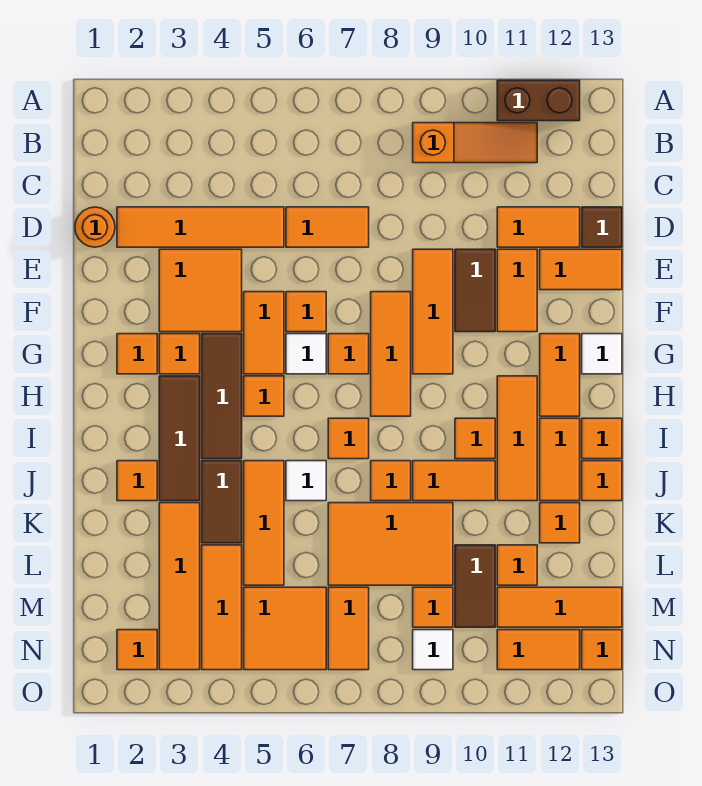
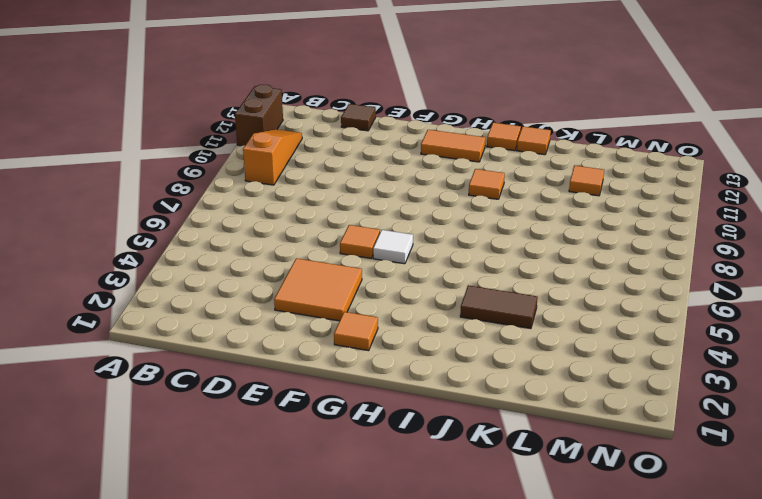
none -> orange round brick D1 level 1
none -> orange tile D2:D5 level 1
none -> orange tile D6:D7 level 1
none -> orange tile D11:D12 level 1

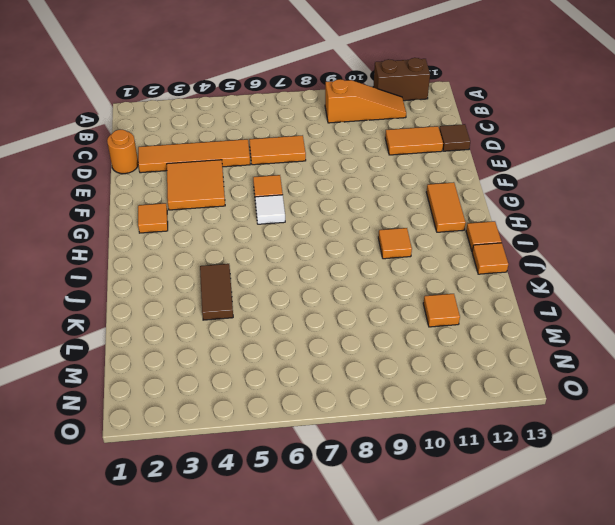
none -> orange tile E9:G9 level 1
none -> brown tile E10:F10 level 1
none -> orange tile E11:F11 level 1
none -> orange tile E12:E13 level 1

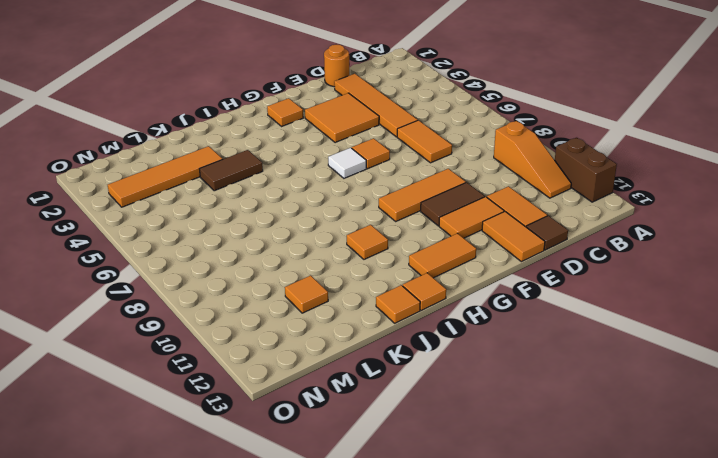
none -> orange tile F5:G5 level 1
none -> orange tile F8:H8 level 1
none -> orange tile G3 level 1
none -> brown tile G4:I4 level 1

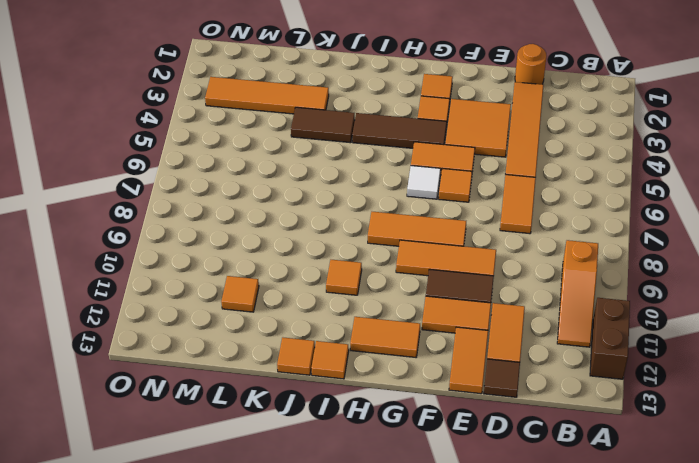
none -> orange tile G7 level 1
none -> white tile G13 level 1
none -> brown tile H3:J3 level 1
none -> orange tile H5 level 1

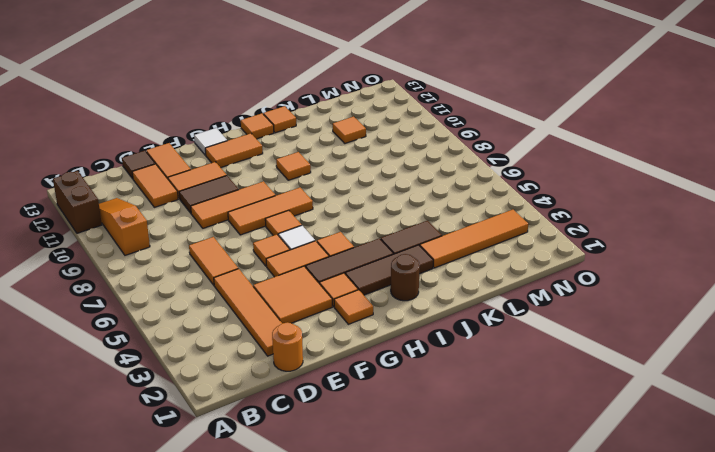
brown round brick I2 level 1 -> none
none -> orange tile H11:J11 level 1
none -> orange tile I7 level 1
none -> orange tile I12:J12 level 1
none -> orange tile J2 level 1

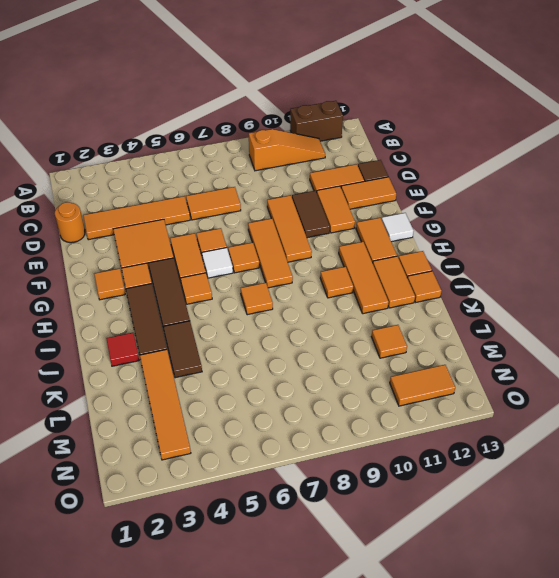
red tile J2 level 1 -> orange tile J2 level 1
none -> orange tile J5:L5 level 1
none -> white tile J6 level 1
none -> orange tile J8 level 1
none -> orange tile J9:J10 level 1

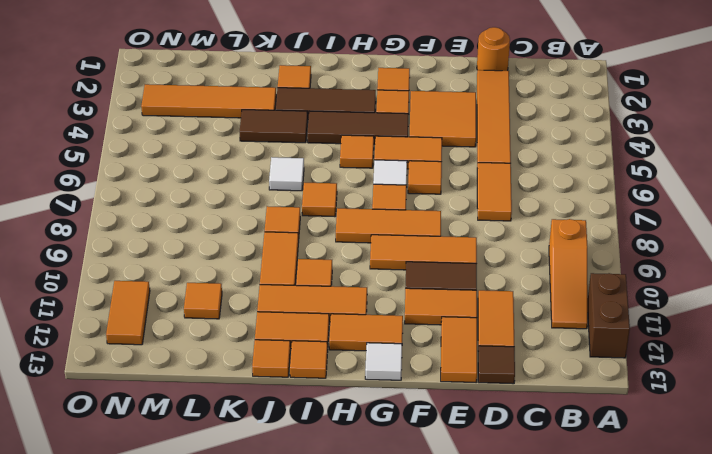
none -> orange tile J5:L5 level 1
none -> orange tile K7:L9 level 1
none -> orange tile K12 level 1
none -> orange tile L4:N4 level 1

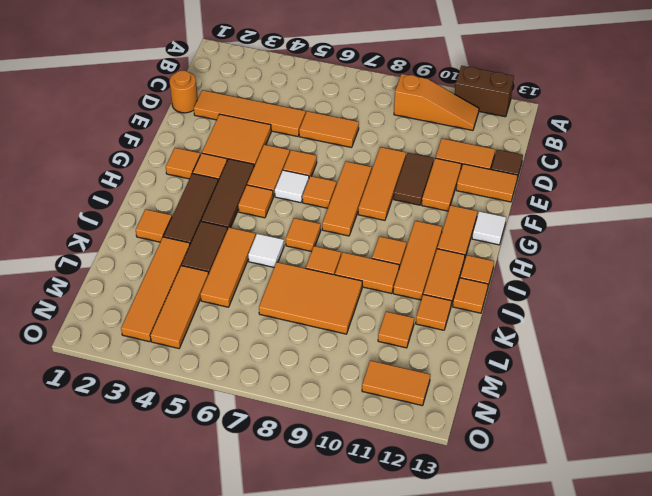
none -> brown tile L10:M10 level 1
none -> orange tile M5:N6 level 1
none -> orange tile M7:N7 level 1
none -> orange tile M9 level 1

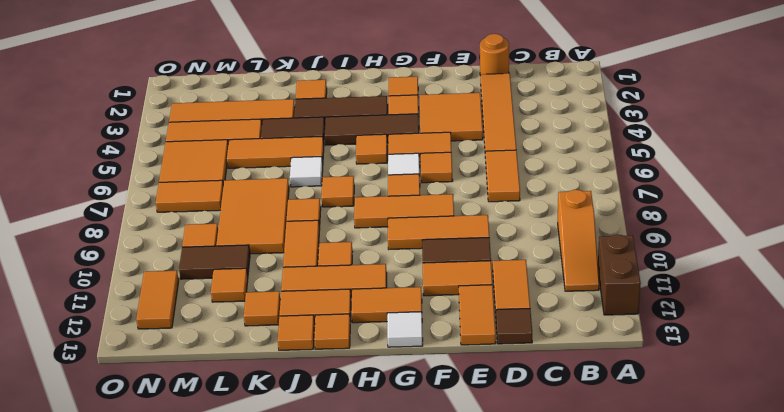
none -> orange tile M11:M13 level 1
none -> orange tile N2 level 1
none -> white tile N9 level 1
none -> orange tile N13 level 1

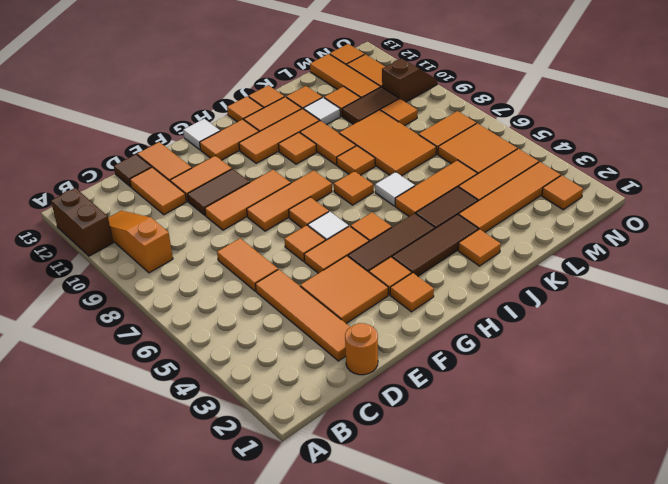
white tile K11 level 1 -> white tile N9 level 1
brown slope N10:O10 level 1 top N -> none

